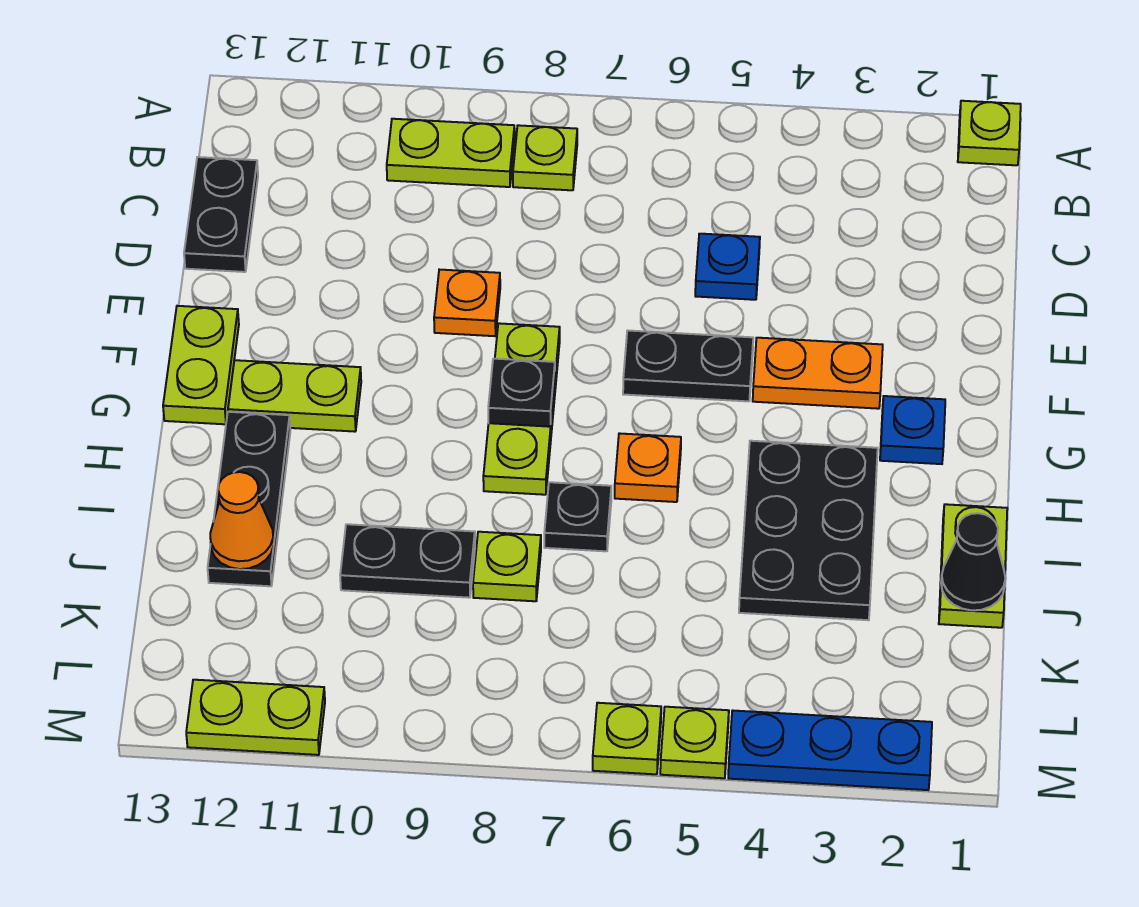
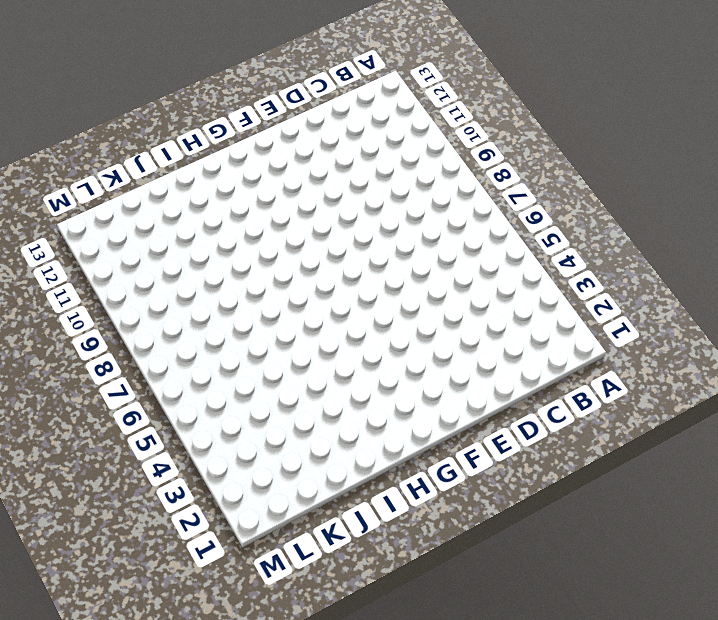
none -> lime plate A1 level 1
none -> lime plate B8 level 1
none -> lime plate B9:B10 level 1

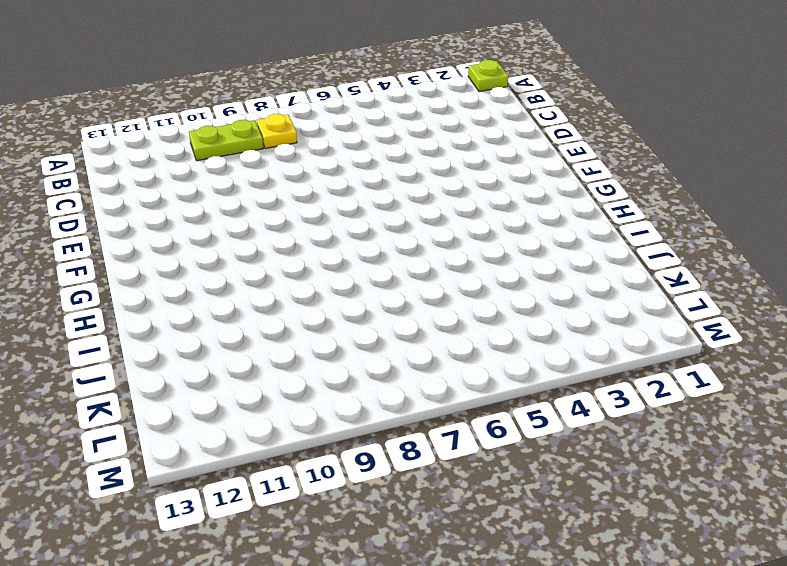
yellow plate B8 level 1 -> lime plate B8 level 1
none -> black plate C13:D13 level 1
none -> blue plate D5 level 1
none -> orange plate E9 level 1

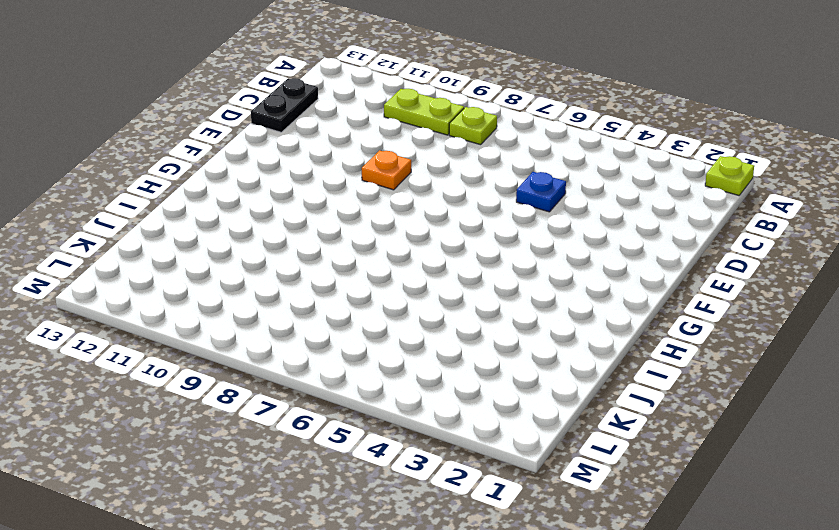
none -> orange plate F3:F4 level 1
none -> black plate F5:F6 level 1
none -> lime plate F8:H8 level 1

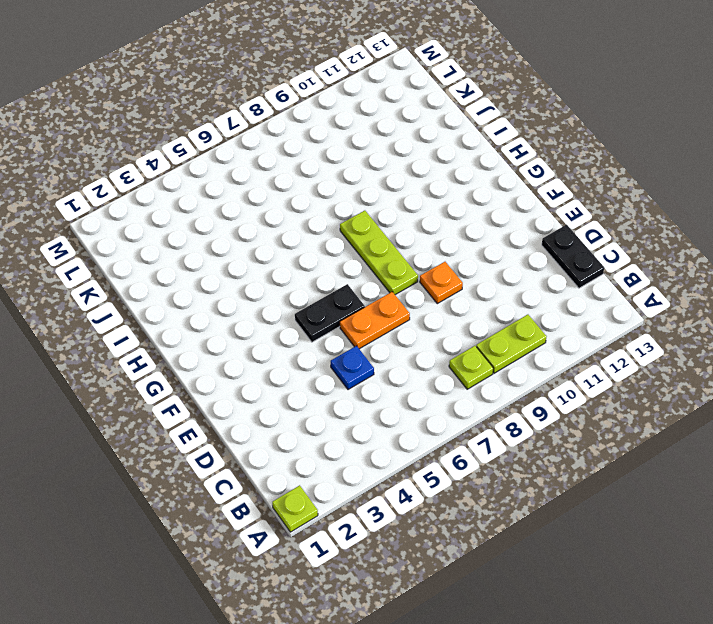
orange plate E6:E7 level 1 -> orange plate F3:F4 level 1
none -> lime plate F13:G13 level 1
none -> blue plate G2 level 1
none -> lime plate G11:G12 level 1

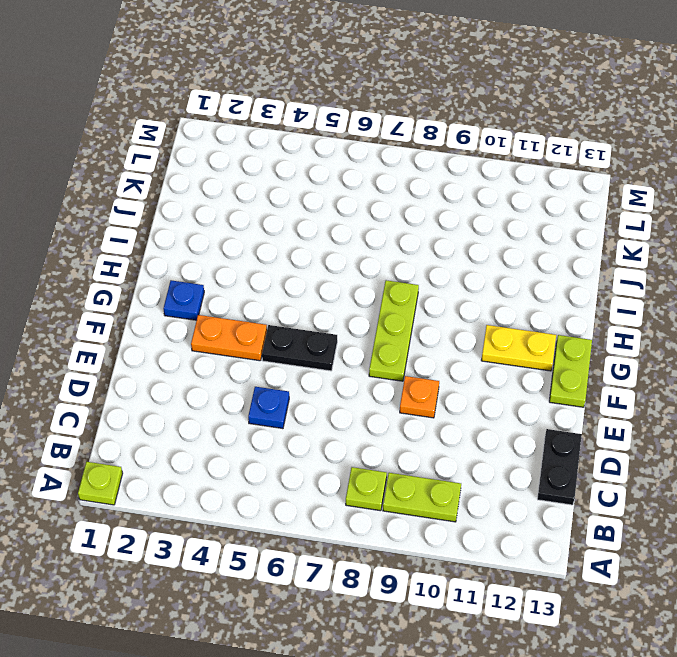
yellow plate G11:G12 level 1 -> lime plate G11:G12 level 1
none -> black plate H3:J4 level 1
none -> orange plate H6 level 1
none -> black plate H12:J12 level 1

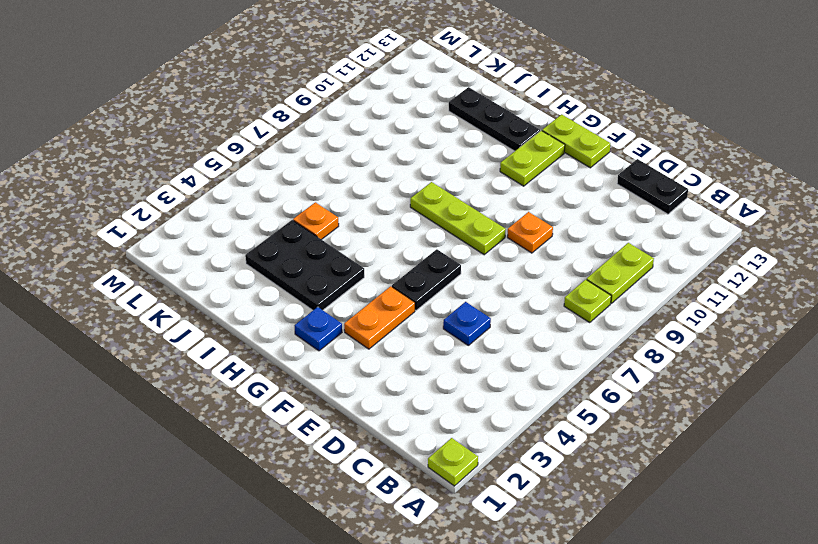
orange plate J5 level 1 -> orange plate H6 level 1
none -> lime plate I1:J1 level 1
none -> black plate I7 level 1
none -> lime plate J8 level 1

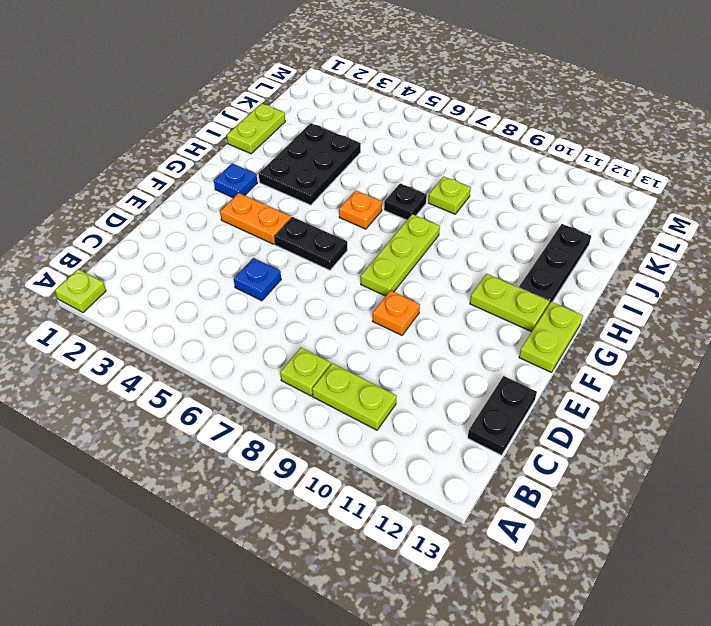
none -> black plate J9:J10 level 1
none -> blue plate M2:M4 level 1
none -> lime plate M5 level 1

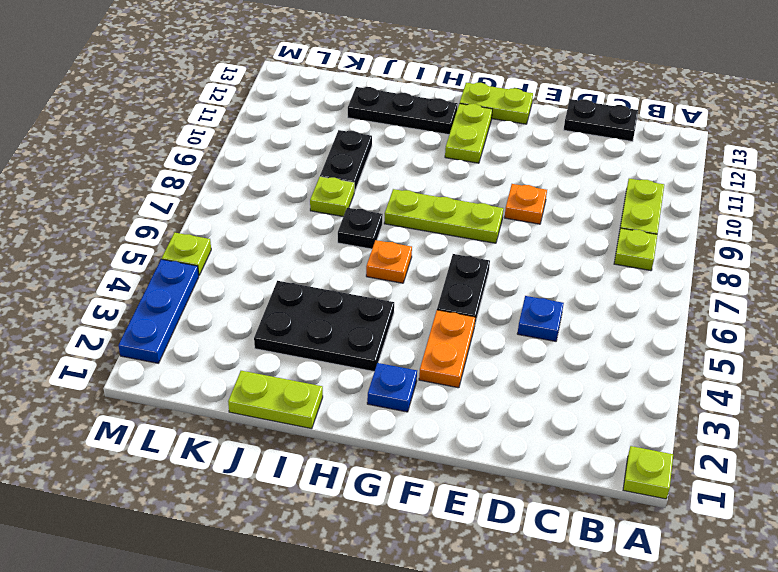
none -> lime plate M6 level 1
none -> lime plate M11:M12 level 1
none -> black plate G8 level 2

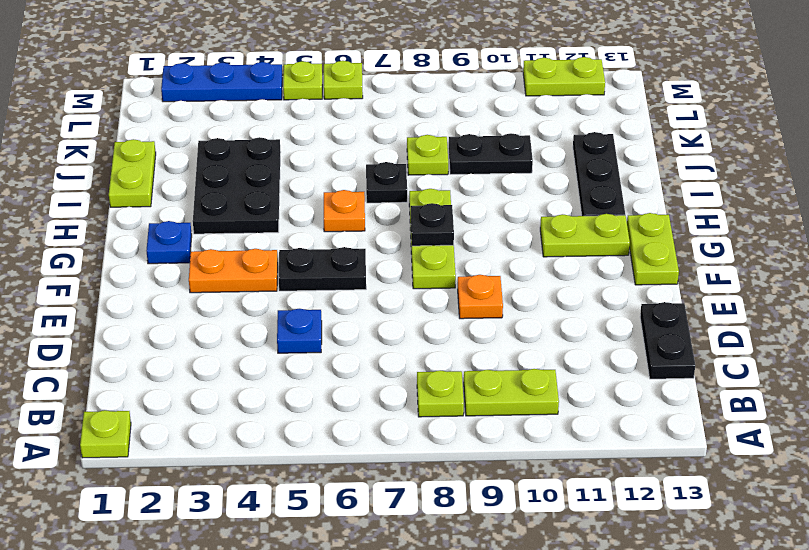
none -> black cone J1 level 2
none -> orange cone J12 level 2

